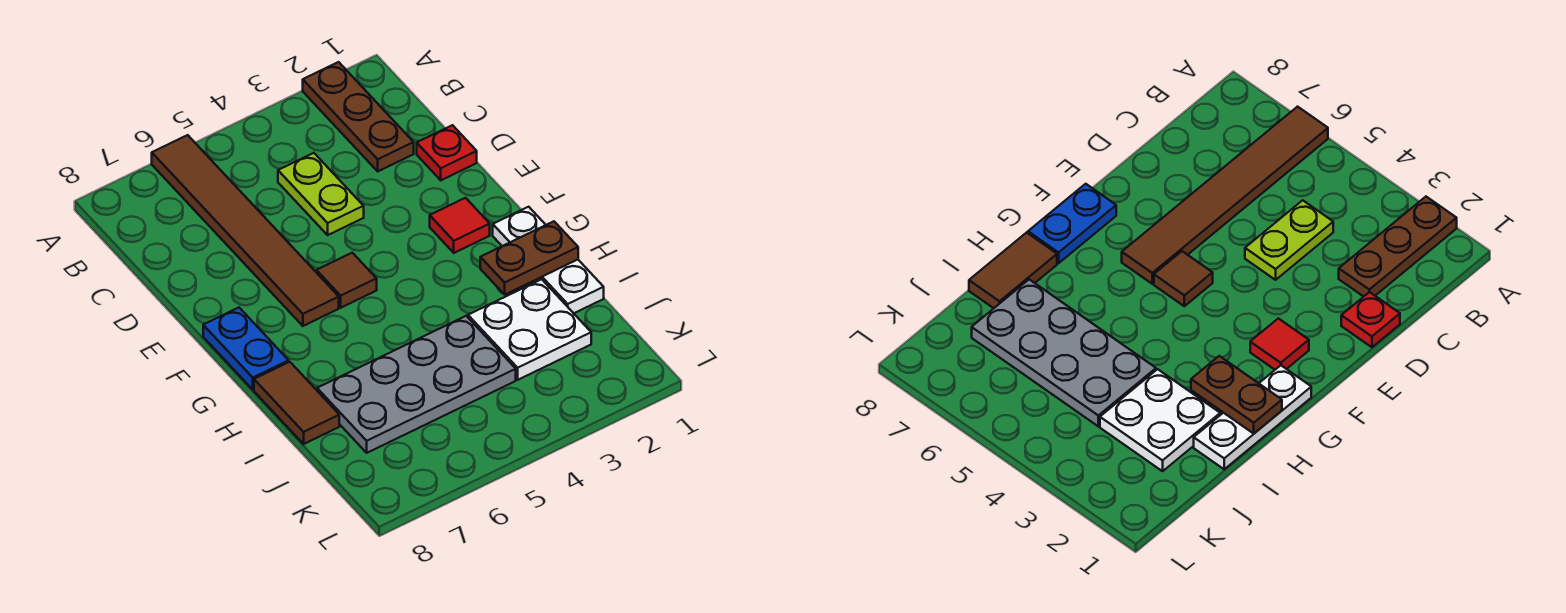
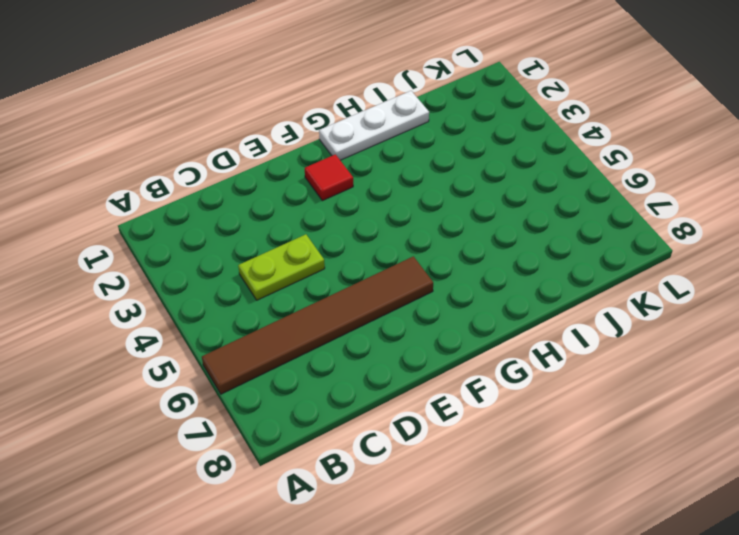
none -> brown plate A2:C2 level 1
none -> red plate D1 level 1
none -> brown tile F5 level 1

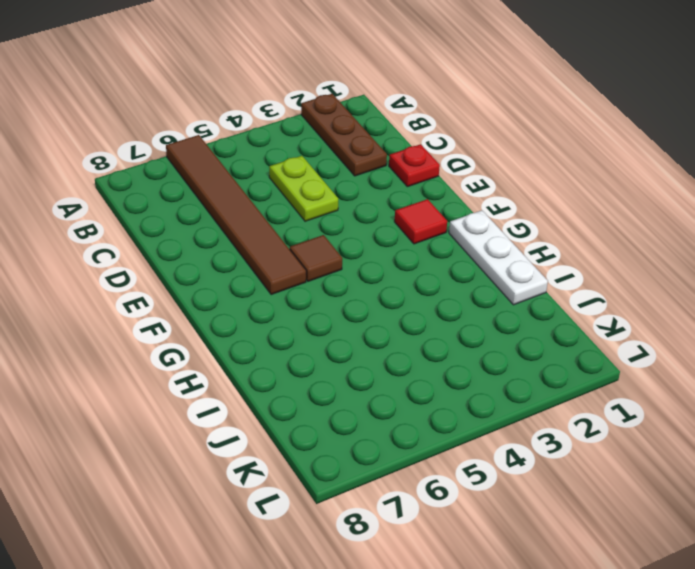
none -> blue plate F8:G8 level 1
none -> brown tile H8:I8 level 1
none -> white plate I2:J3 level 1

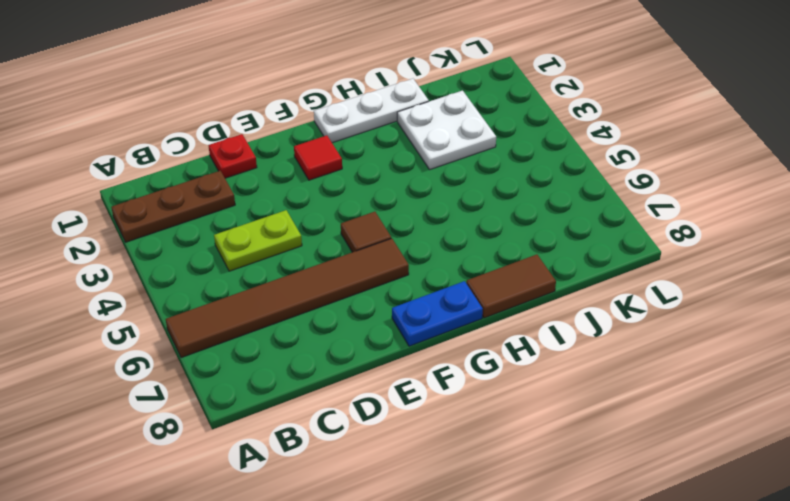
none -> grey plate I4:J7 level 1
none -> brown plate H1:H2 level 2

